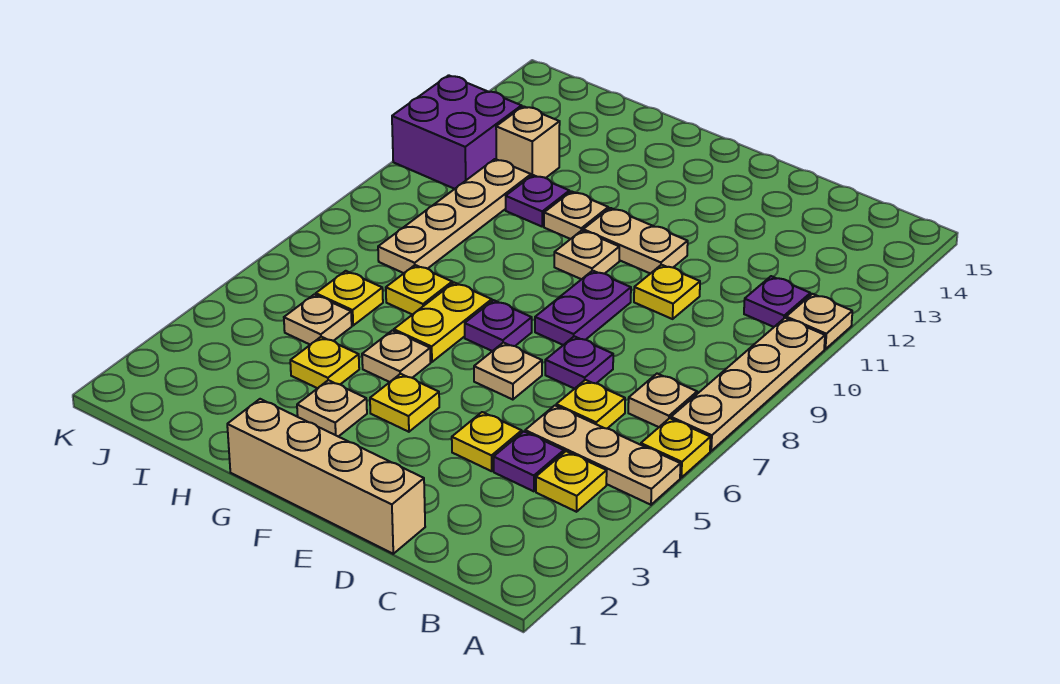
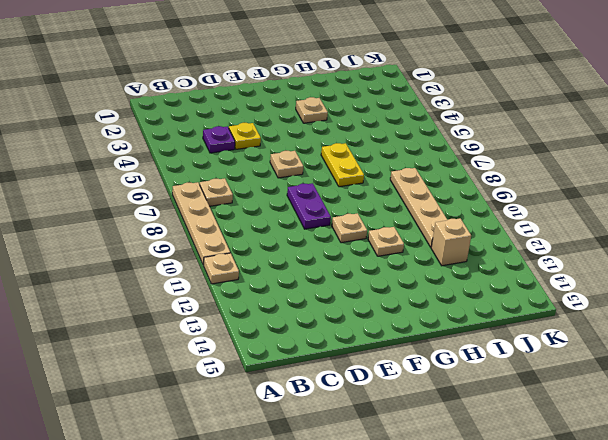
none -> tan plate A5:C5 level 1
none -> yellow plate A6 level 1
none -> yellow plate B4 level 1
none -> purple plate B11 level 1

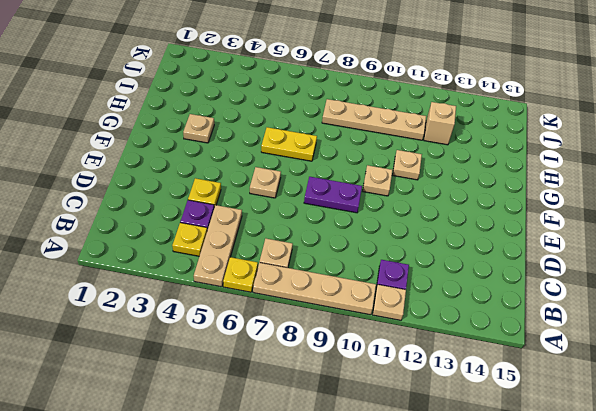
none -> yellow plate C6 level 1
none -> tan brick D1:G1 level 1
none -> purple plate D7 level 1
none -> yellow plate D10 level 1

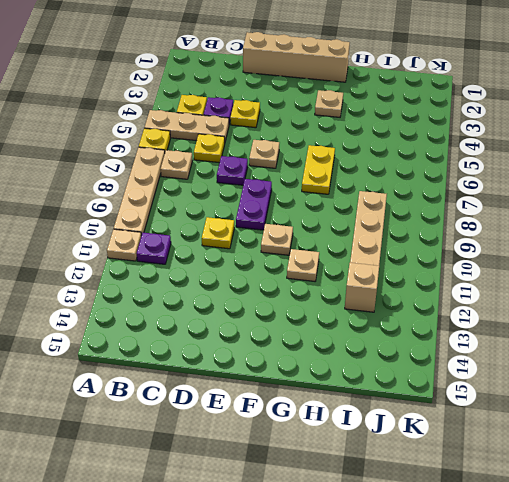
none -> tan plate E11:F11 level 1
none -> yellow plate F4 level 1
none -> purple plate F7 level 1
none -> tan plate G5 level 1

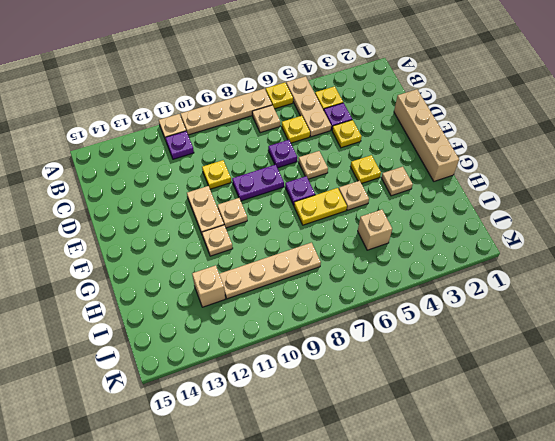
tan brick I5 level 1 -> tan plate I5 level 1
none -> yellow plate H4 level 1
none -> yellow plate H7 level 1
none -> purple plate H11 level 1
none -> yellow plate I6 level 1

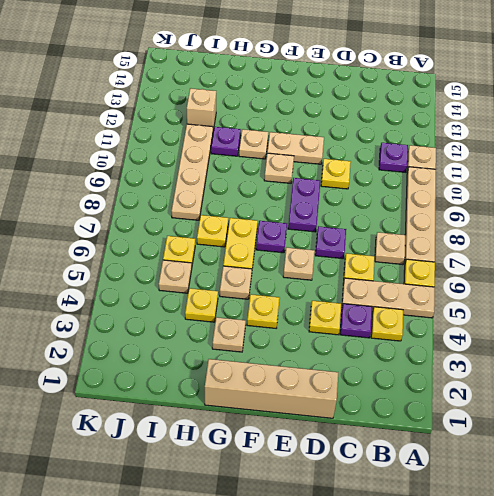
none -> purple brick J11:K12 level 1

